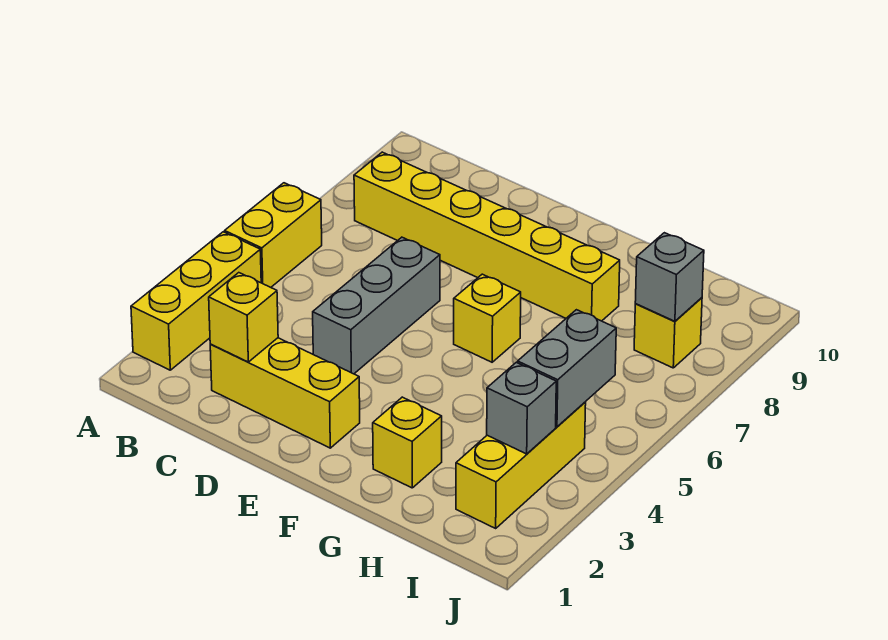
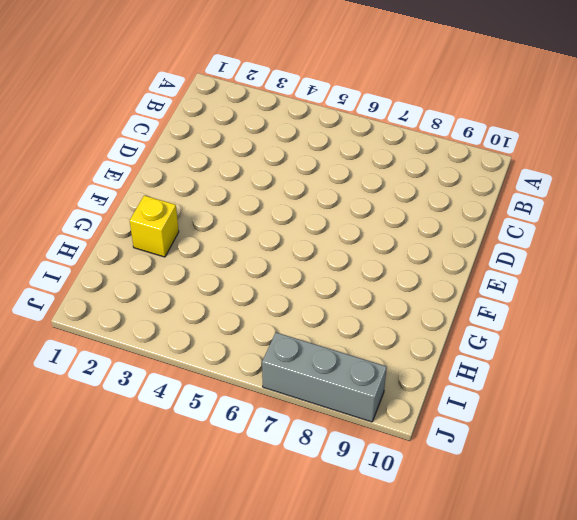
grey brick J7:J9 level 1 -> grey brick D4:D6 level 1
none -> yellow brick A2:A4 level 1
none -> yellow brick A5:A6 level 1
none -> yellow brick B8:G8 level 1

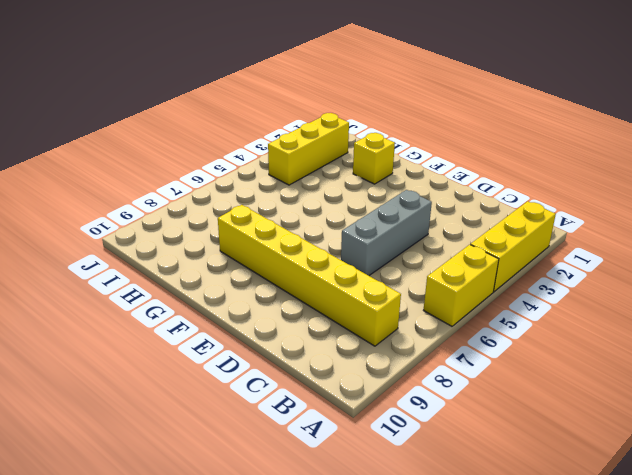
none -> yellow brick C2:E2 level 1
none -> yellow brick F6 level 1
none -> yellow brick I8 level 1

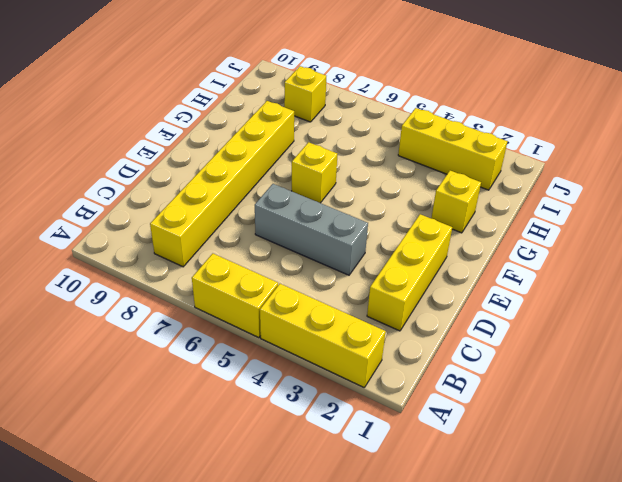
none -> yellow brick C2 level 2
none -> grey brick I3 level 2
none -> grey brick I4:I5 level 2

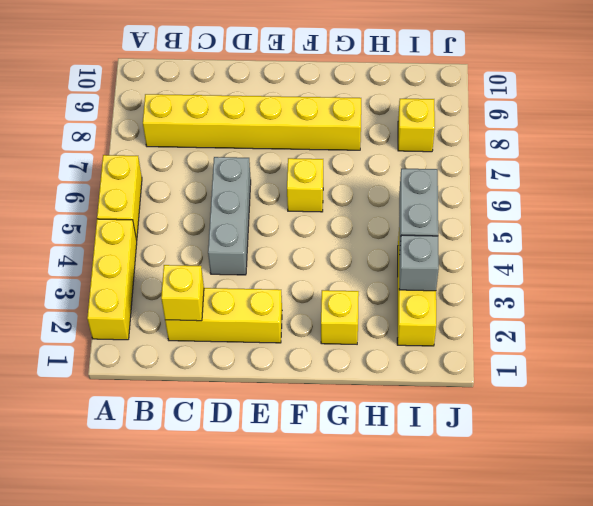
none -> grey brick I8 level 2

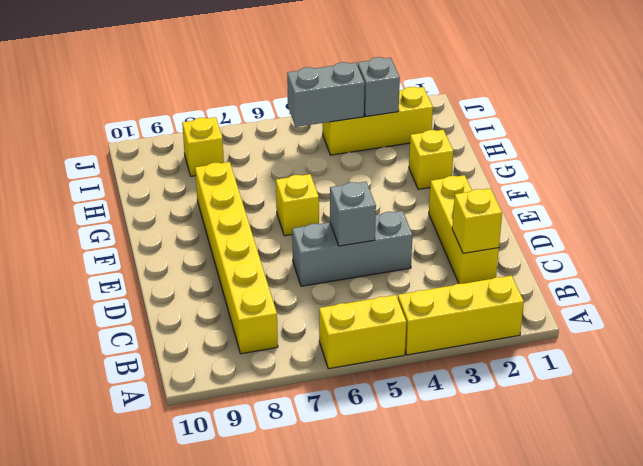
grey brick D5 level 2 -> grey brick I8 level 2

